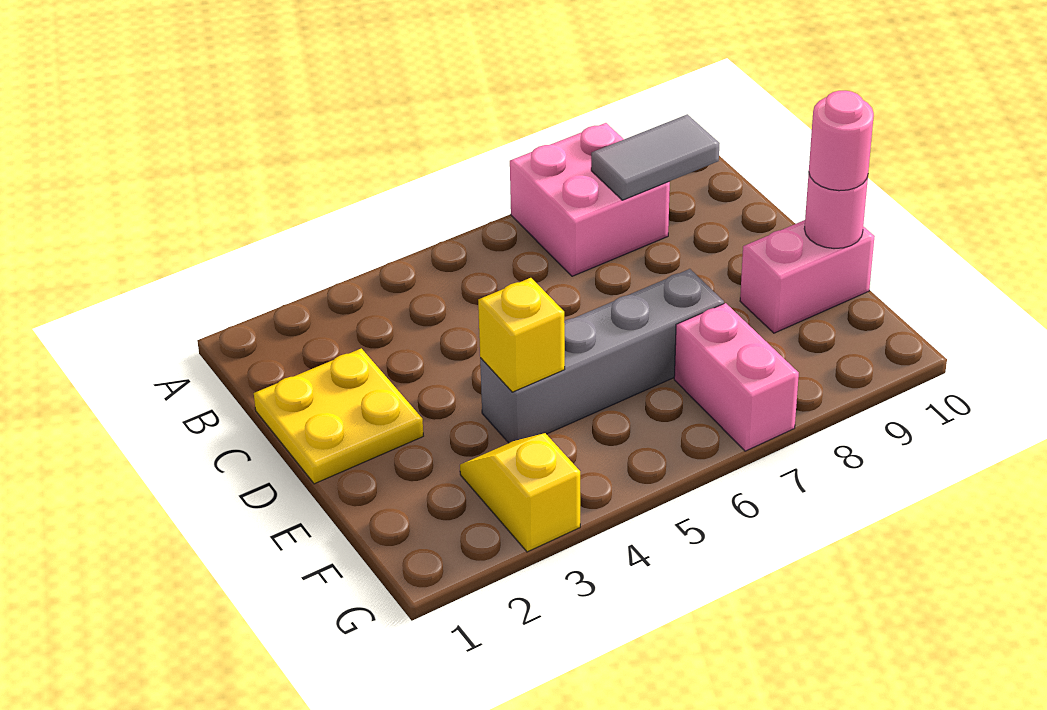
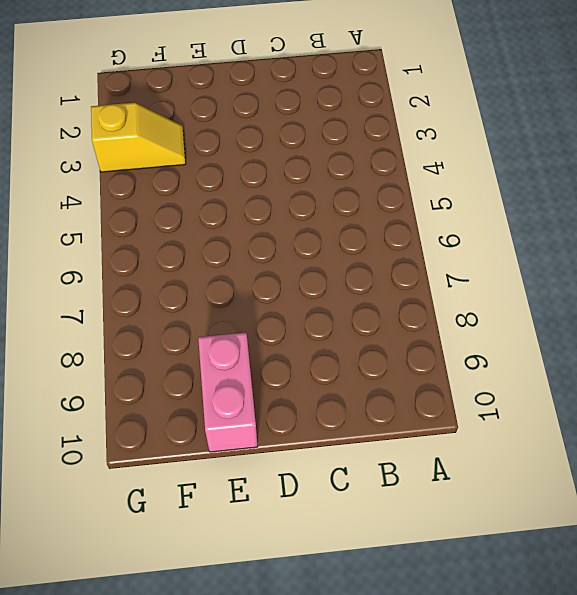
none -> pink brick A7:B8 level 1
none -> yellow plate C1:D2 level 1

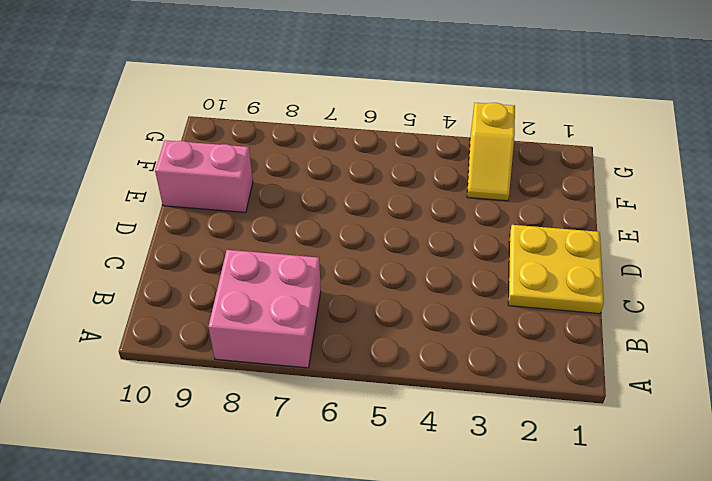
none -> grey brick E4:E7 level 1
none -> pink brick F7:G7 level 1

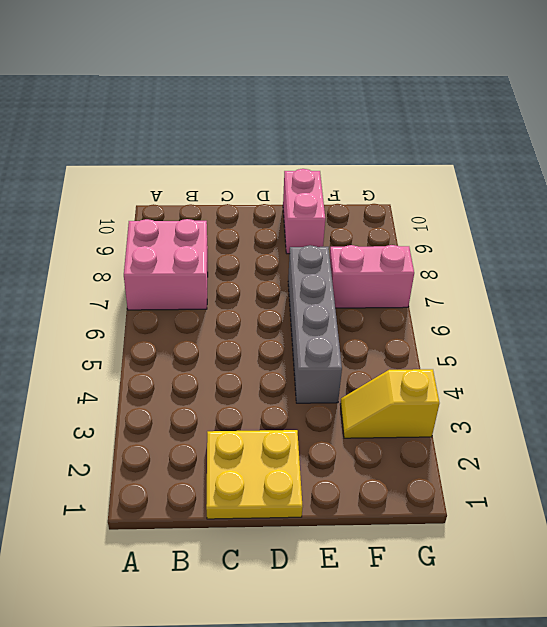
none -> grey tile B8:B9 level 2
none -> yellow brick E4 level 2

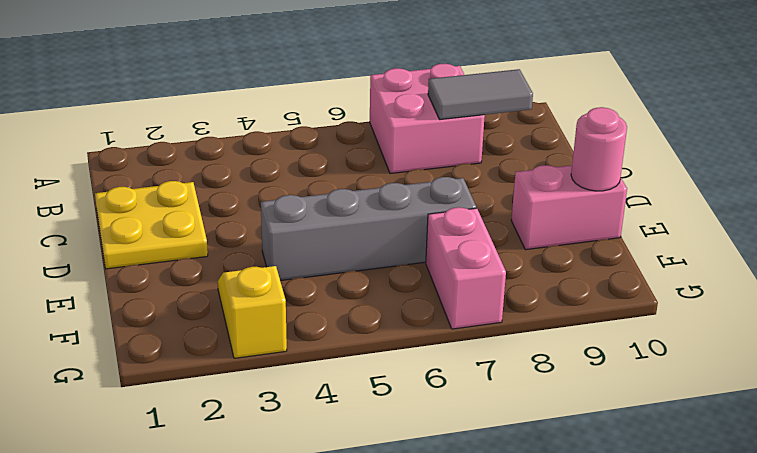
none -> yellow brick E4 level 2
none -> pink round brick E10 level 3

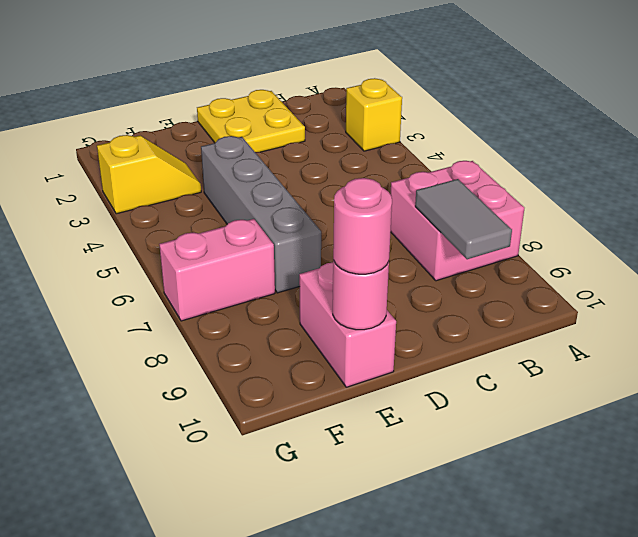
yellow brick A3 level 1 -> yellow brick E4 level 2

